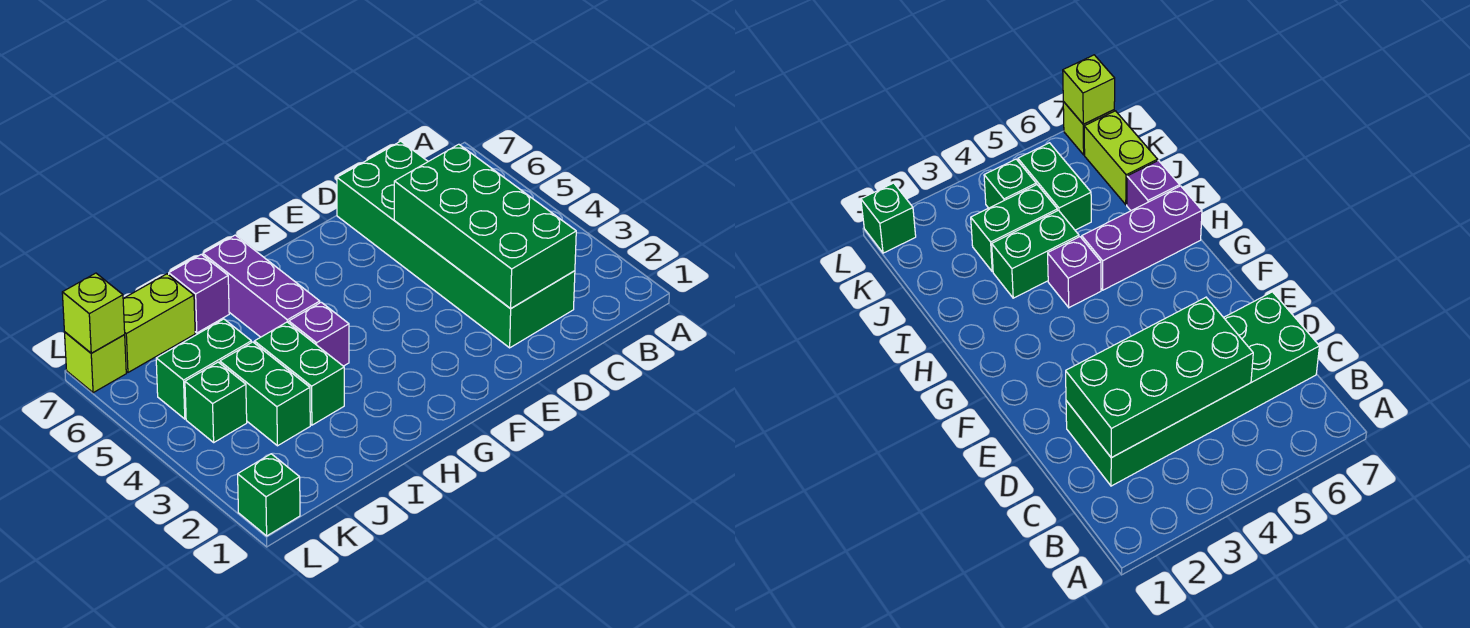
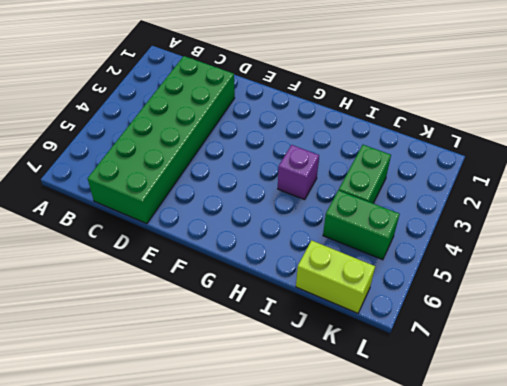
none -> purple brick H5:H7 level 1
none -> green brick I3:I4 level 1
none -> purple brick I7 level 1

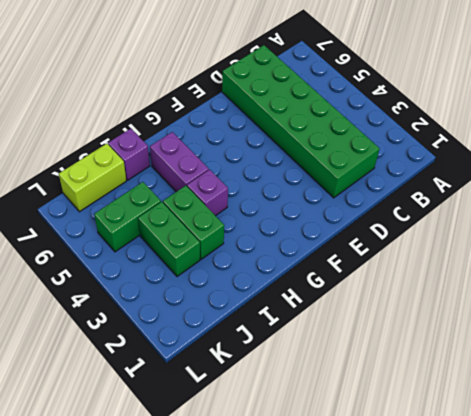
purple brick H5:H6 level 1 -> purple brick H5:H7 level 1
none -> green brick K4 level 1
none -> green brick L1 level 1
none -> lime brick L7 level 1

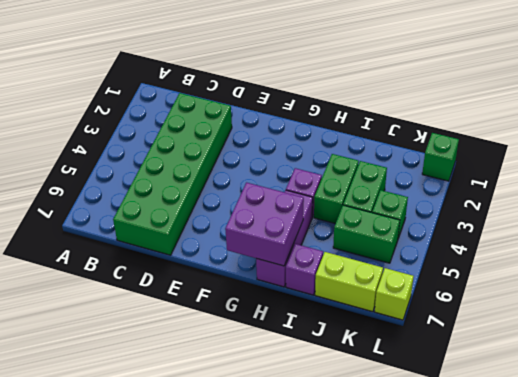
purple brick G6:H7 level 2 -> none
none -> green brick C2:D5 level 2
none -> lime brick L7 level 2

